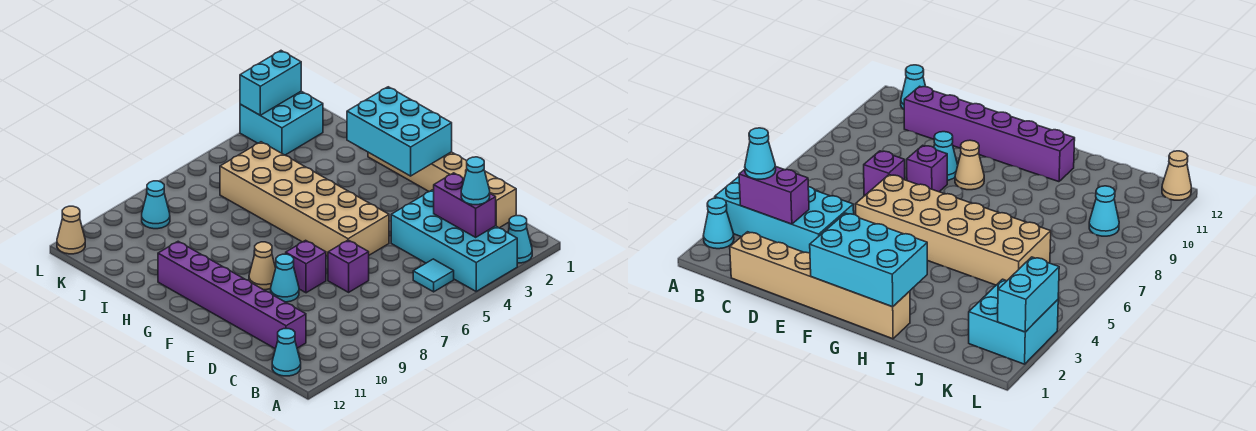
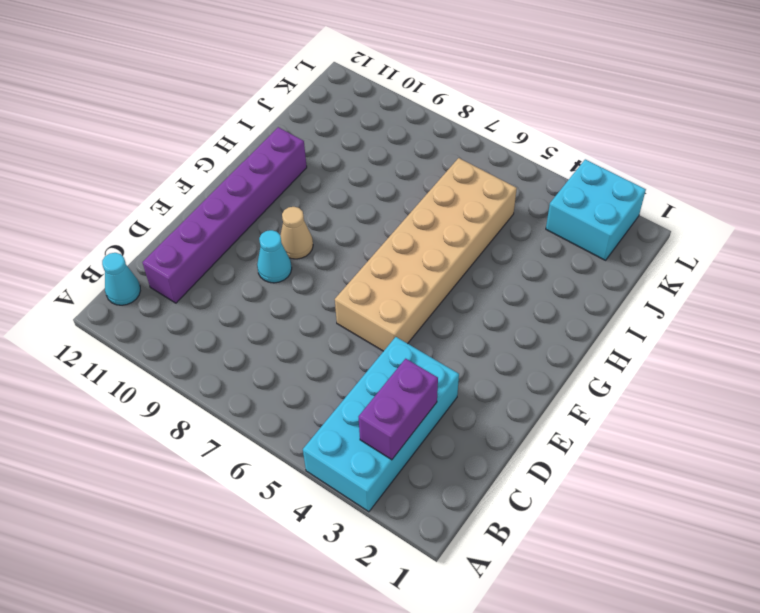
none -> cyan cone A2 level 1
none -> cyan tile B5 level 1
none -> tan brick C1:H1 level 1

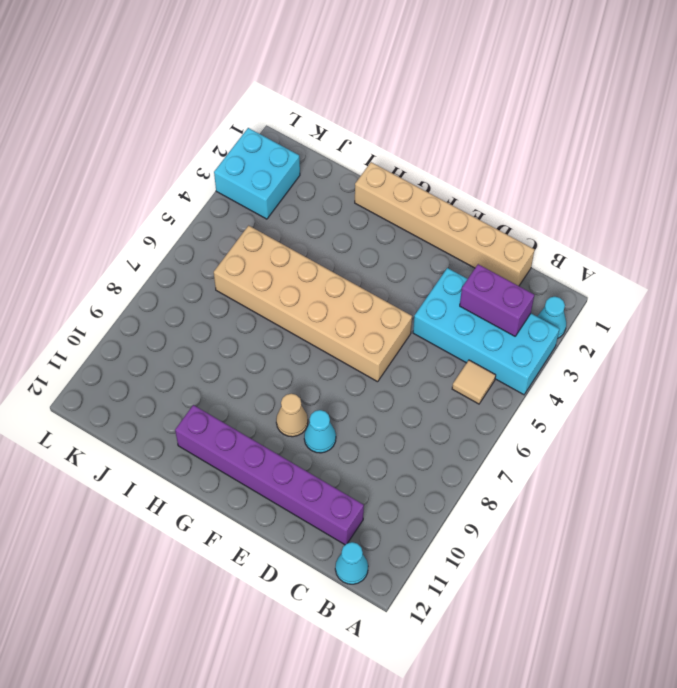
tan tile B5 level 1 -> cyan tile B5 level 1
none -> purple brick D7 level 1
none -> purple brick E8 level 1
none -> cyan cone K9 level 1

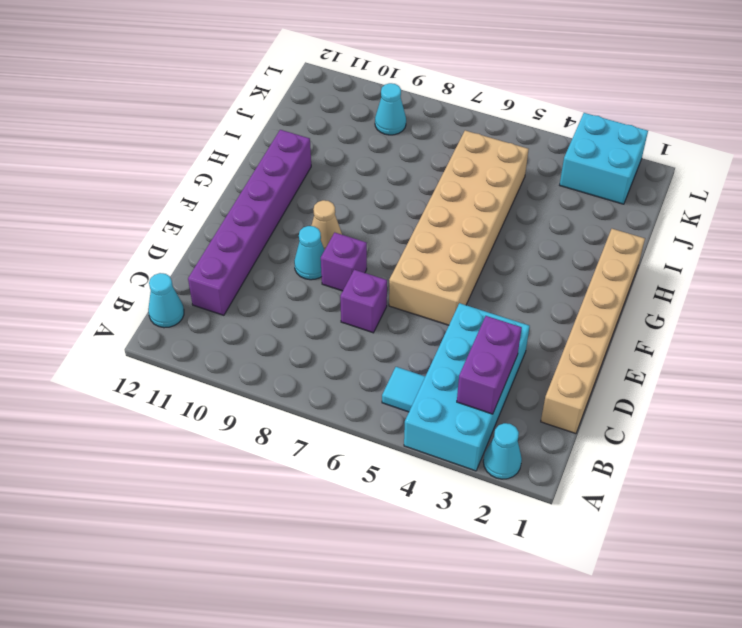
none -> tan cone L12 level 1
none -> cyan brick F1:H2 level 2
none -> cyan brick L2:L3 level 2

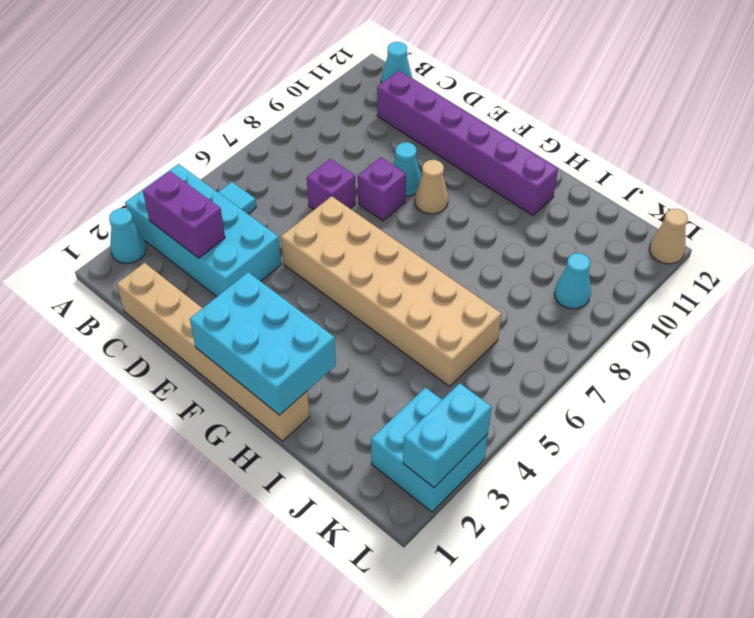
none -> cyan cone B3 level 3

